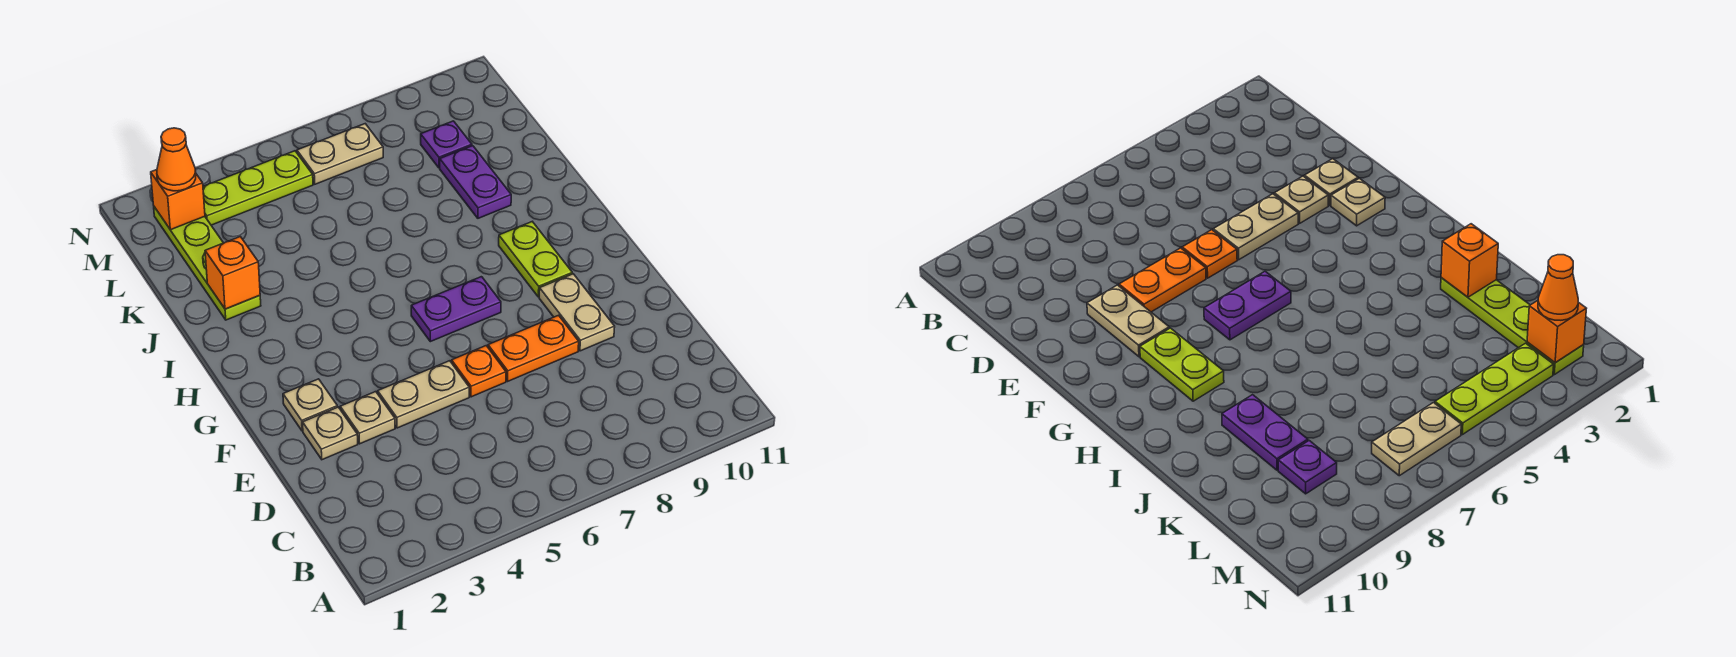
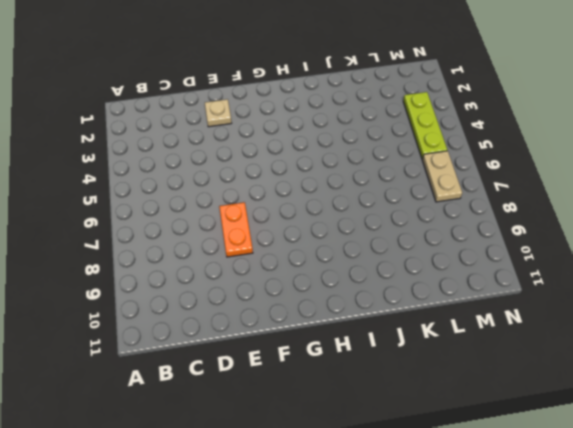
none -> tan plate E3 level 1
none -> tan plate E4:E5 level 1
none -> orange plate E6 level 1

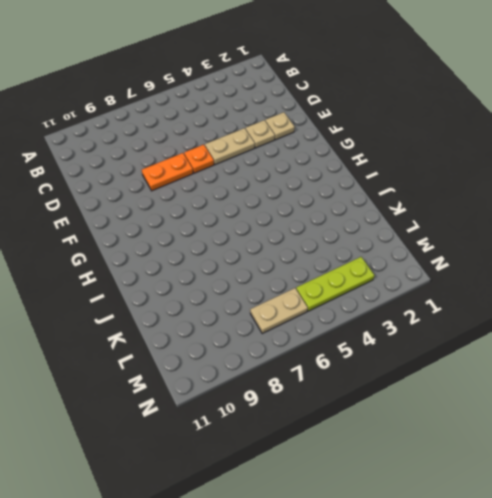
none -> tan plate E9:F9 level 1
none -> tan plate F2 level 1
none -> purple plate G6:G7 level 1

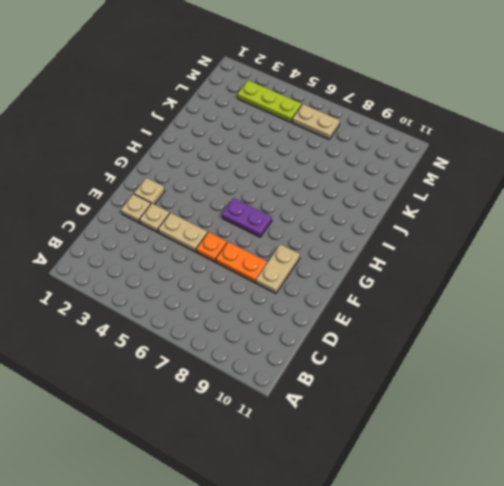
none -> lime plate G9:H9 level 1
none -> lime plate J2:M2 level 1
none -> purple plate J9:K9 level 1

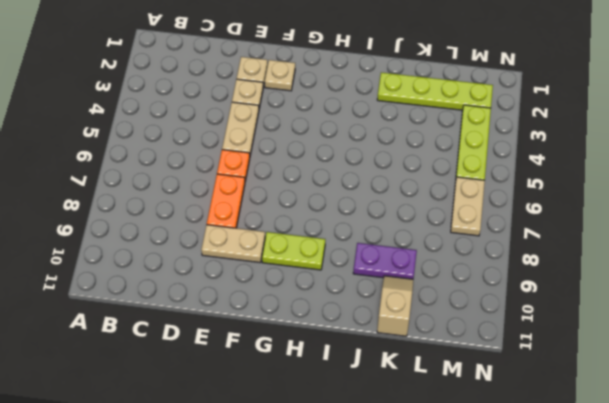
tan slope K10:K11 level 1 top 11 -> none
none -> purple plate G6:G7 level 1
none -> purple plate L9 level 1
none -> orange brick J2 level 2

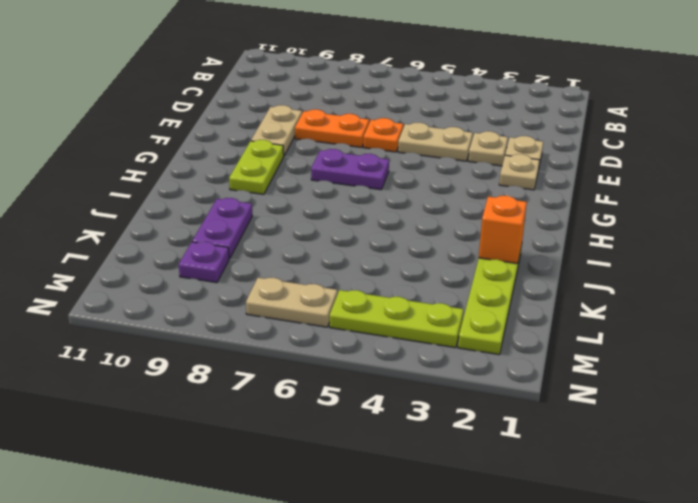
none -> orange brick M2 level 2
none -> orange cone M2 level 3

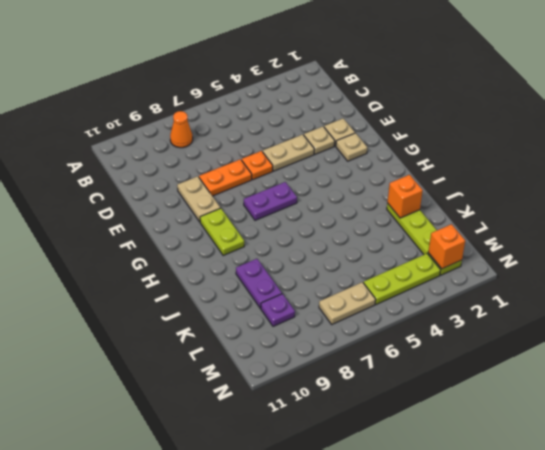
orange cone B8 level 1 -> orange cone M2 level 3

